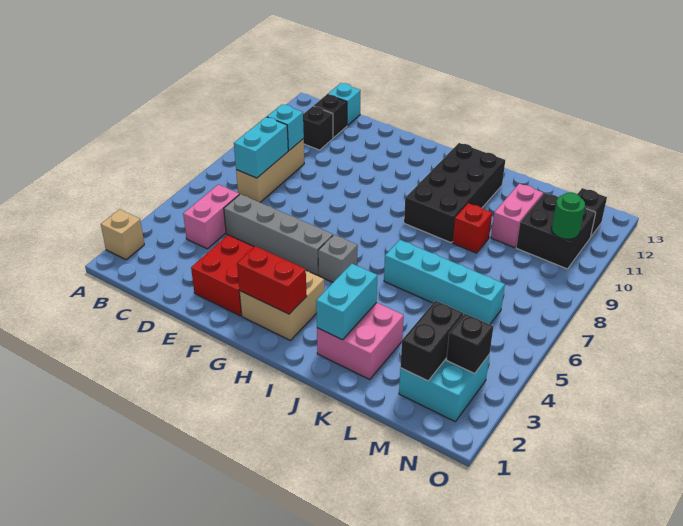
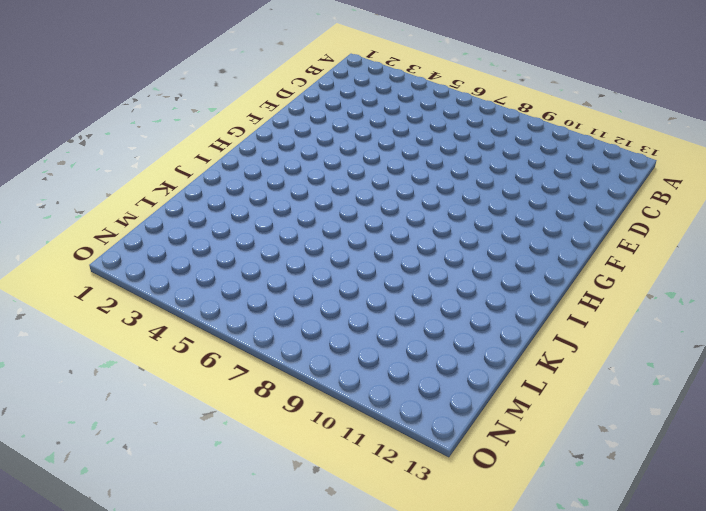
none -> tan brick A2 level 1
none -> pink brick C4:C5 level 1
none -> tan brick C7:C9 level 1

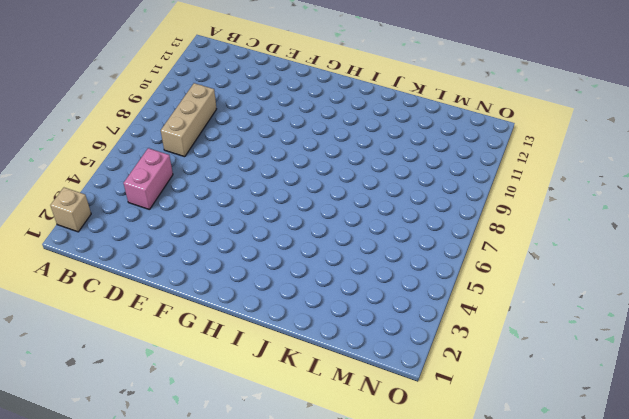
none -> black brick C11 level 1
none -> black brick C12 level 1
none -> cyan brick C13 level 1

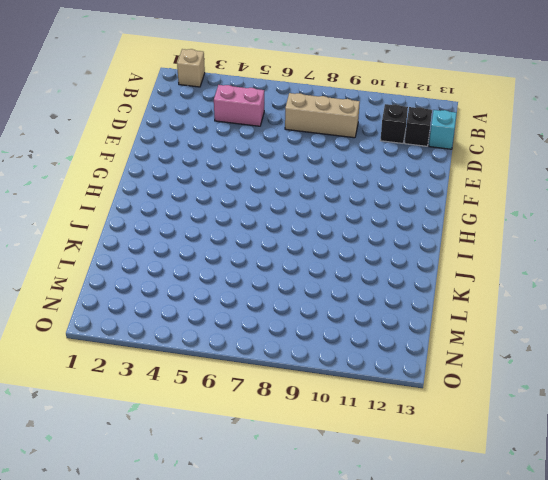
none -> grey brick D5:G5 level 1
none -> red brick E2:F3 level 1
none -> tan brick G2:H3 level 1

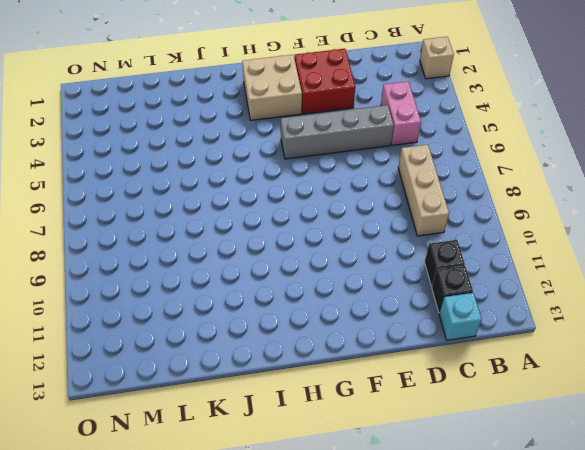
none -> grey brick H5 level 1
none -> black brick I9:J12 level 1
none -> pink brick J2:K3 level 1

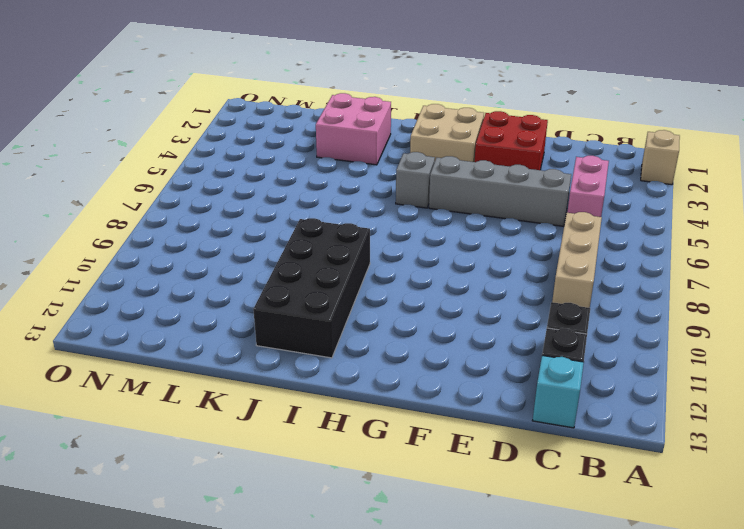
none -> cyan brick J6:M6 level 1
none -> red brick K9 level 1
none -> pink brick L10:L11 level 1

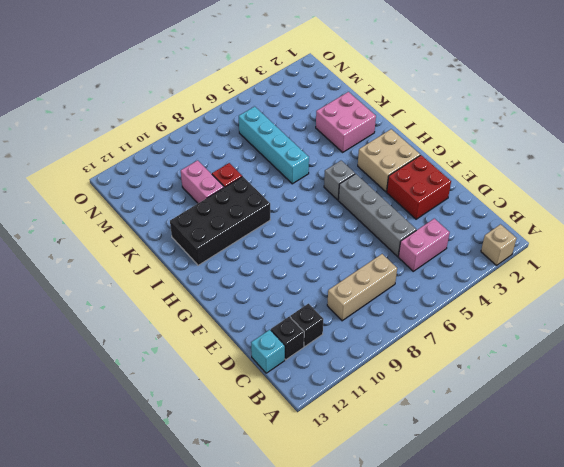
pink brick K10:L10 level 1 -> pink brick L10:L11 level 1
none -> cyan brick M2:N3 level 1
none -> black brick M10:N11 level 1
none -> black brick N12 level 1

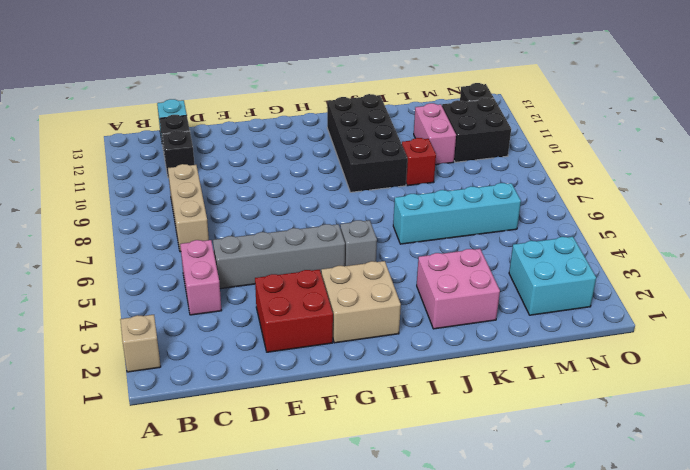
none -> cyan brick C7:C8 level 2
none -> cyan brick C9 level 2
none -> red brick G2:H2 level 2

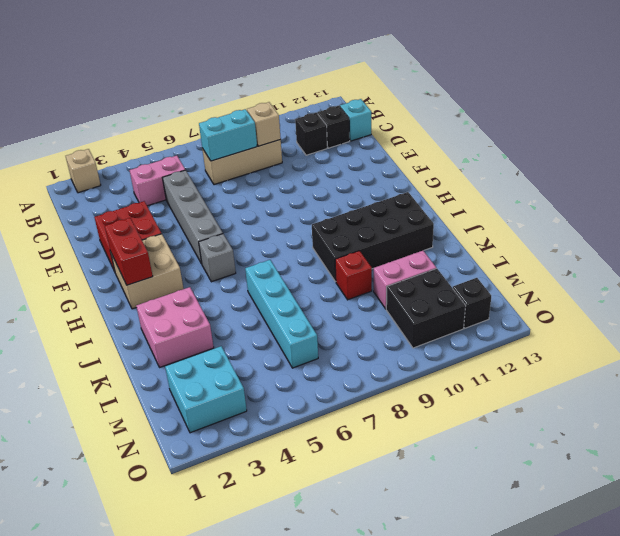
tan brick C9 level 2 -> cyan brick C9 level 2
none -> cyan brick J2:J3 level 2
none -> black brick M2:M3 level 2
none -> black brick N3 level 2

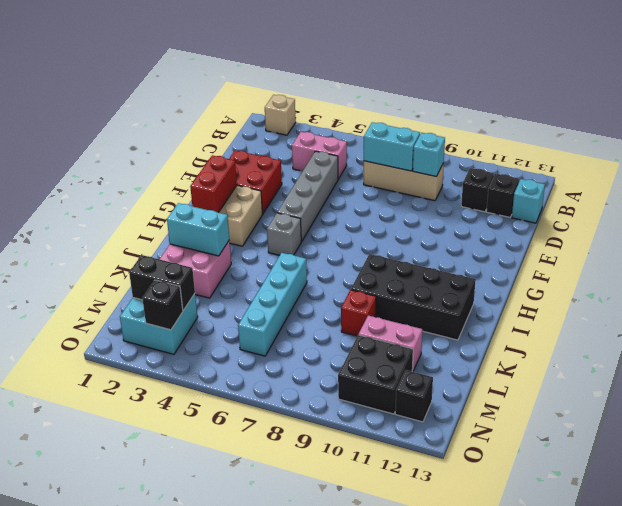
none -> green round brick N10 level 2

